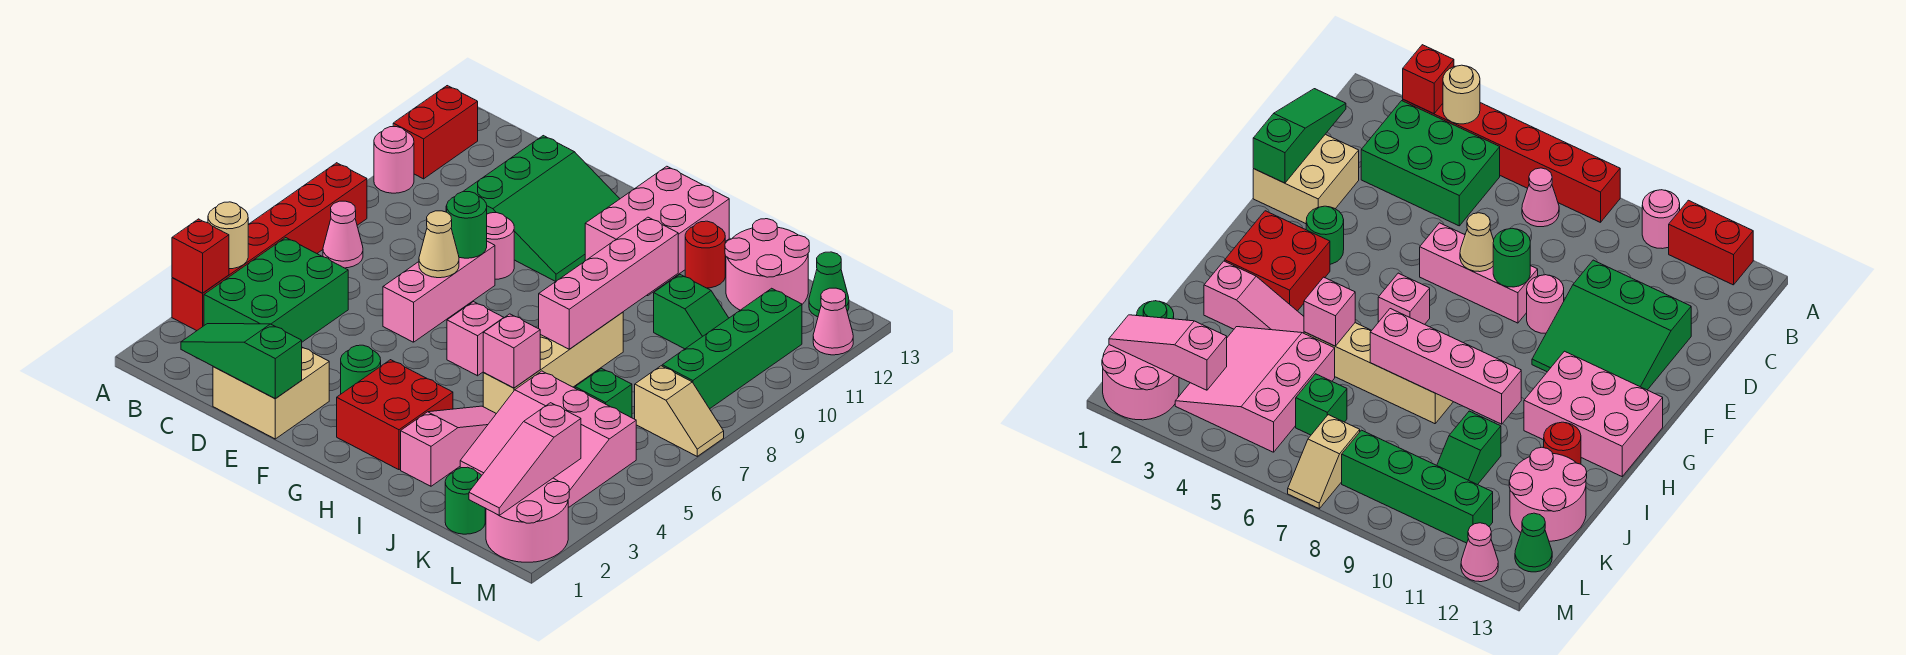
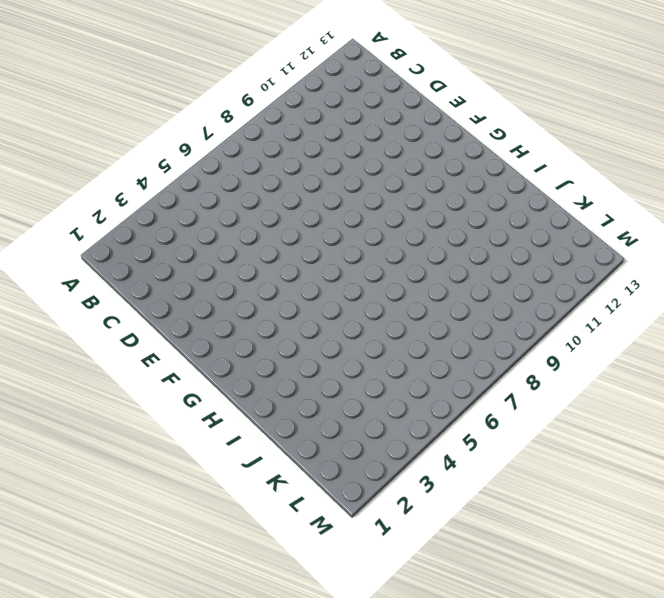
none -> red brick A3:A8 level 1
none -> pink round brick A10 level 1
none -> red brick A11:A12 level 1
none -> green brick B3:C5 level 1

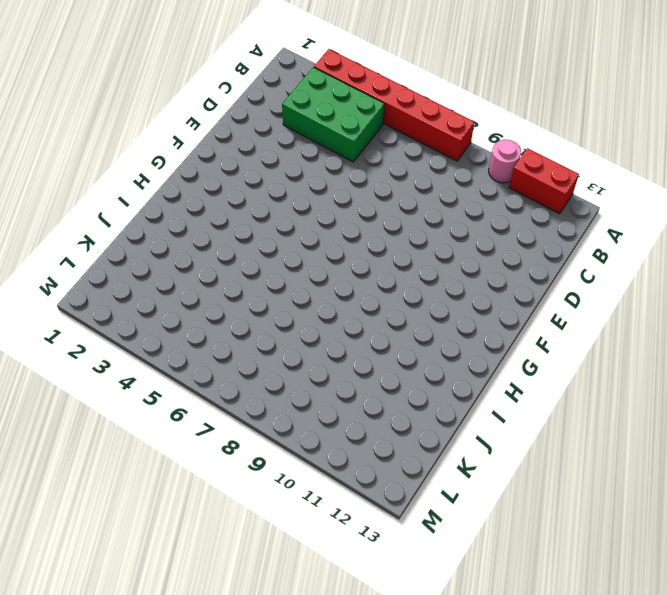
none -> pink cone B7 level 1
none -> tan brick D1:E2 level 1
none -> green slope D10:F12 level 1 top D
none -> pink brick E6:E8 level 1

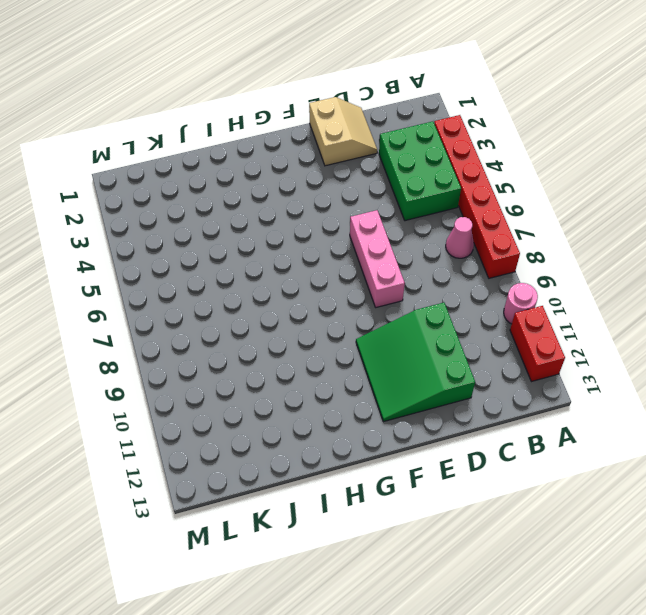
tan slope D1:E2 level 1 top E -> tan brick D1:E2 level 1
none -> pink round brick E9 level 1
none -> green round brick F3 level 1
none -> red brick G2:H3 level 1
none -> pink brick G6 level 1

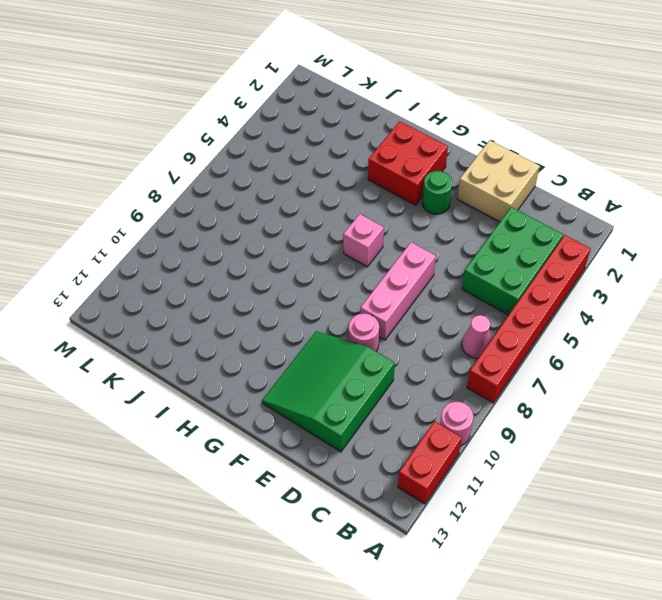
none -> pink brick G11:H13 level 1
none -> pink slope I2:I4 level 1 top 2
none -> tan brick I5:I8 level 1
none -> red round brick I12 level 1

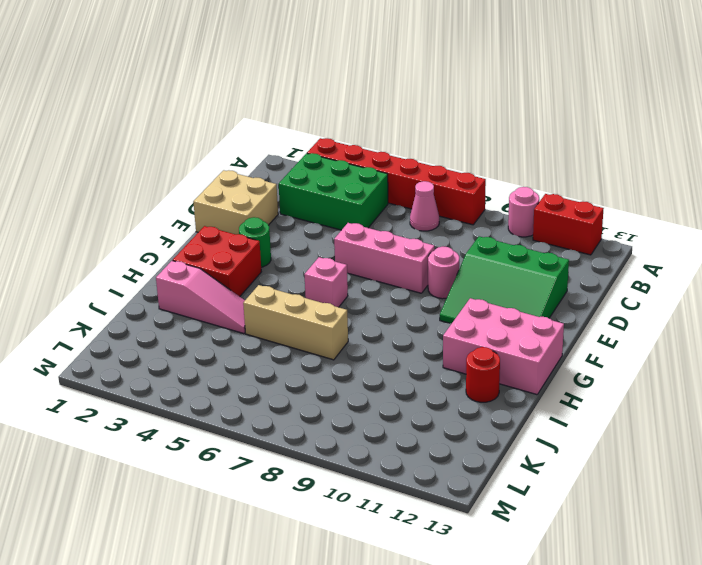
tan brick I5:I7 level 1 -> tan brick I5:I8 level 1
none -> pink slope J3:L5 level 1 top 5
none -> green slope J10:K10 level 1 top J
none -> pink round brick J12:K13 level 1
none -> green round brick K1 level 1

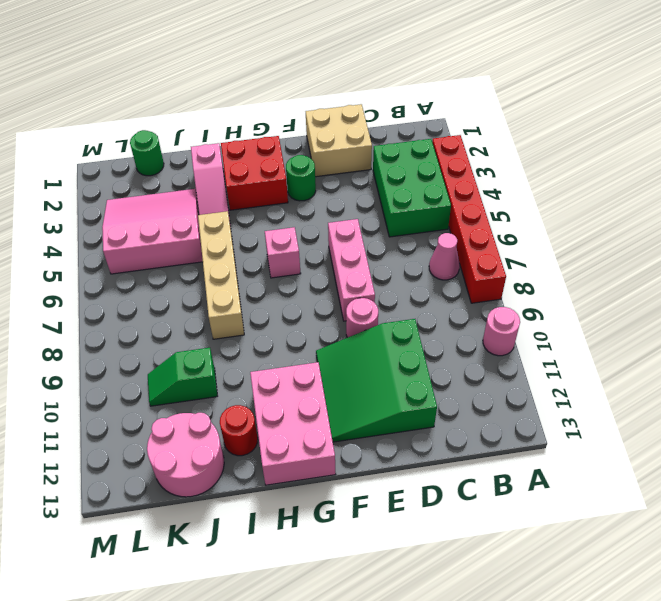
none -> red brick A11:A12 level 1
none -> green brick K6 level 1
none -> pink round brick L1:M2 level 1
none -> tan slope L7:M7 level 1 top L

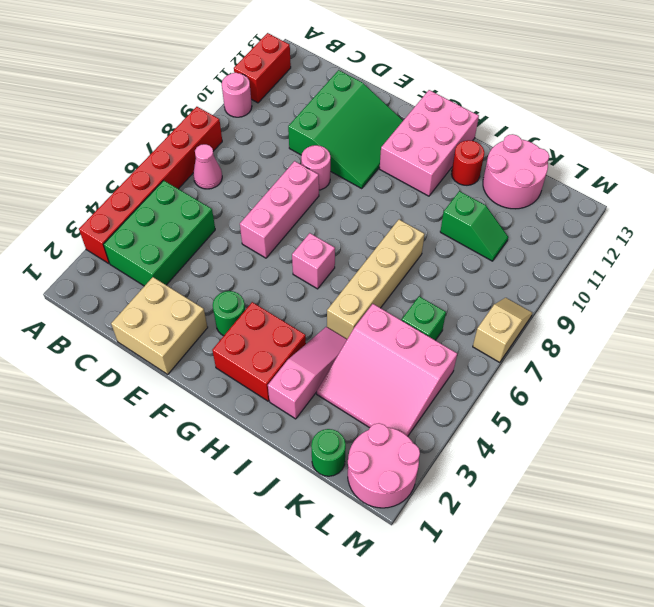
tan slope M7:M8 level 1 top 7 -> tan slope L7:M7 level 1 top L
none -> green brick L8:L11 level 1
none -> green cone L13 level 1
none -> pink cone M12 level 1
none -> red brick A3 level 2

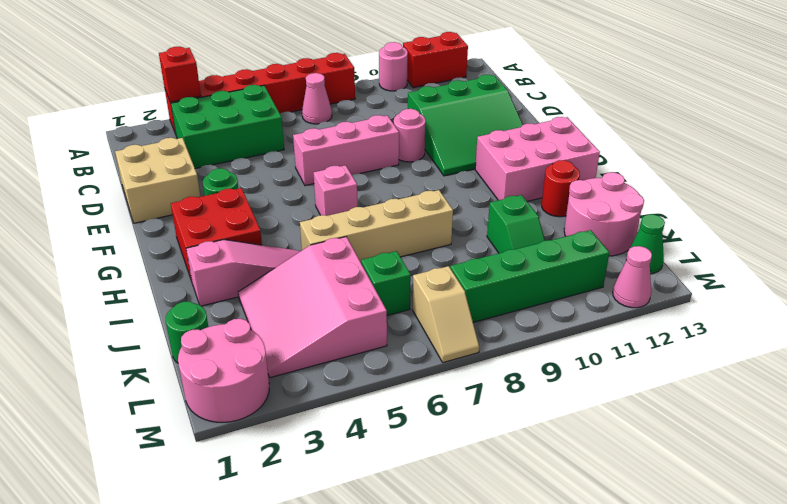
none -> tan round brick A4 level 2
none -> green slope C1:E1 level 2 top E
none -> tan cone E7 level 2
none -> green round brick E8 level 2

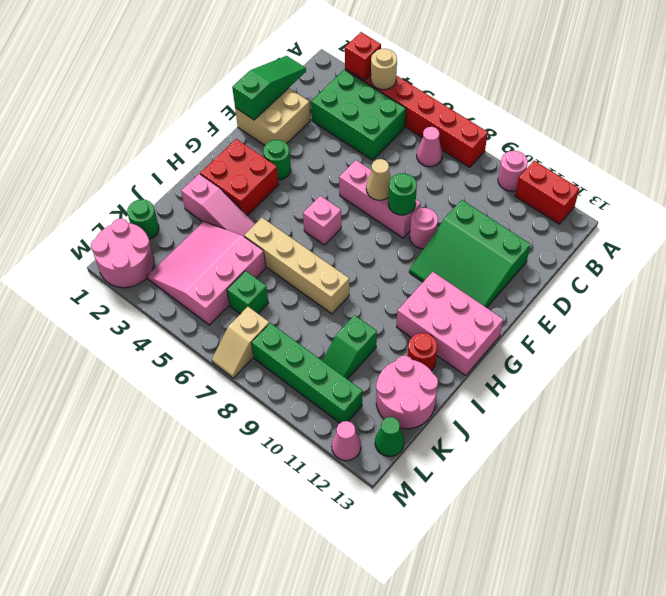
none -> pink brick I5 level 2
none -> pink brick I7:I10 level 2
none -> pink slope L1:L3 level 2 top 3

